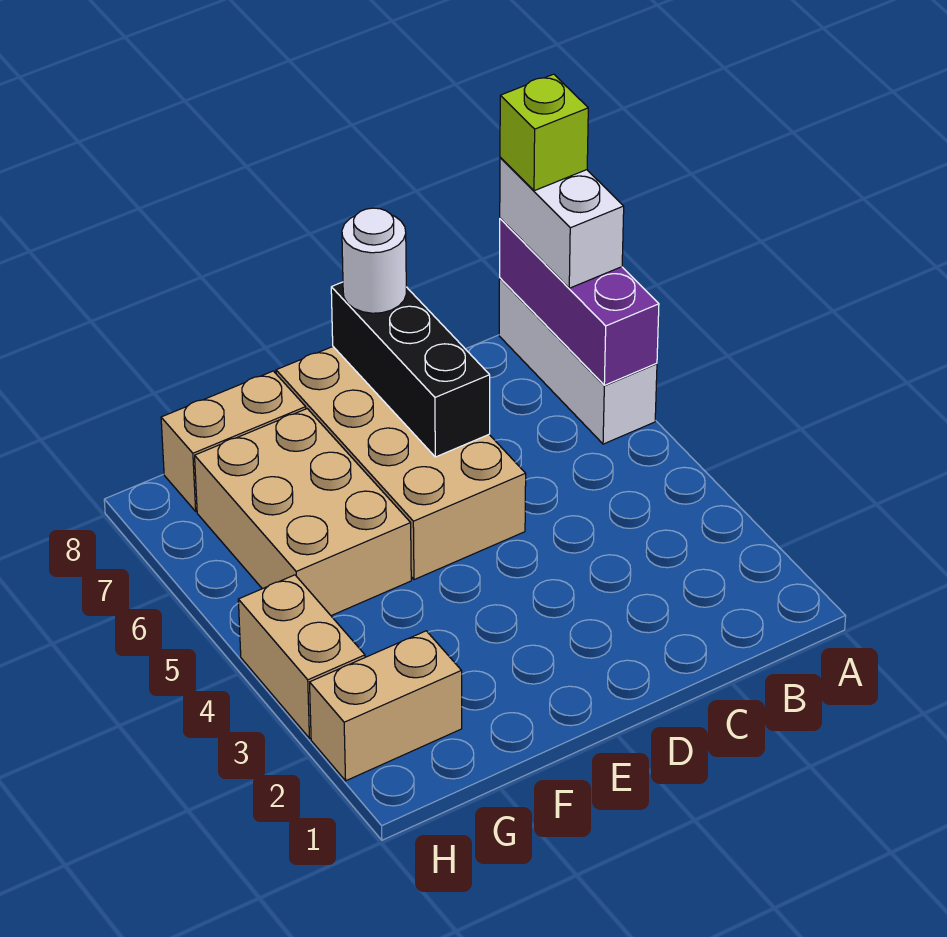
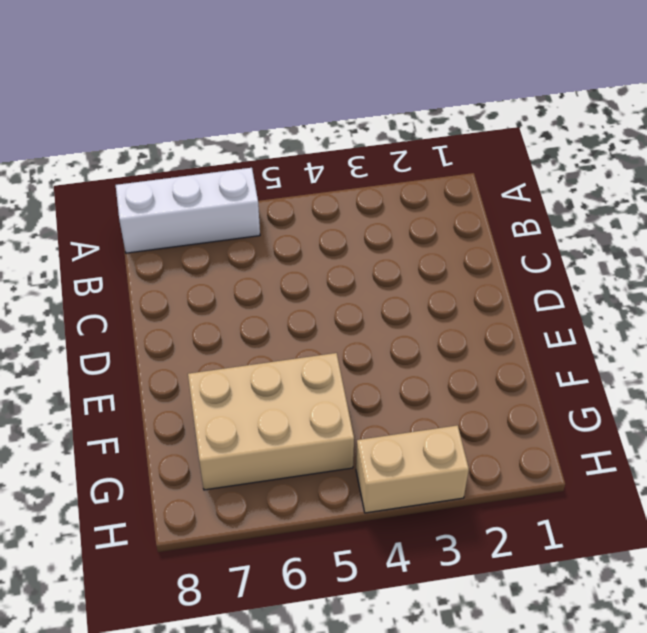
none -> tan brick D5:E8 level 1
none -> tan brick F8:G8 level 1

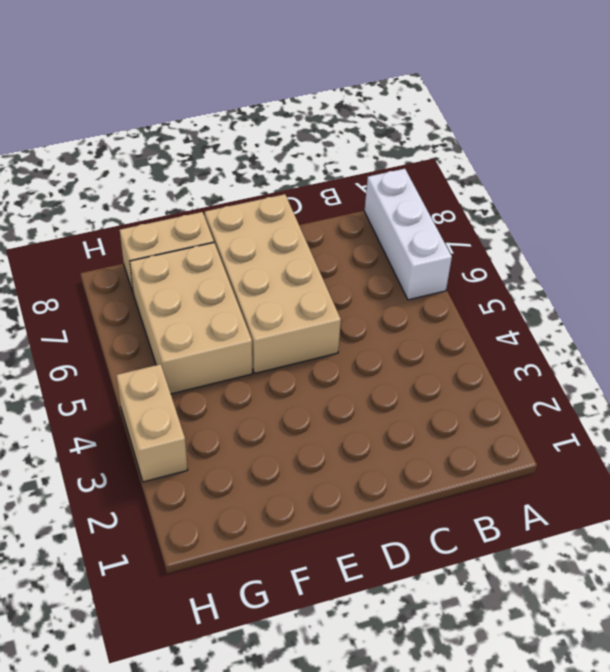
none -> tan brick G2:H2 level 1
none -> purple brick A6:A8 level 2

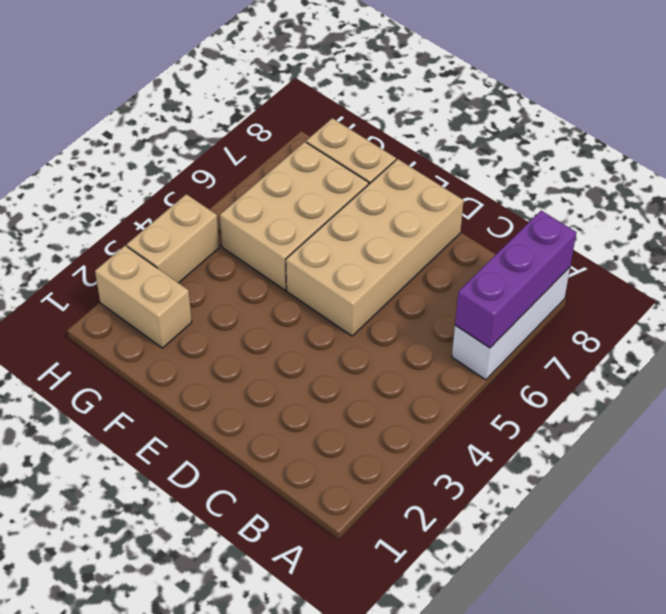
none -> black brick D6:D8 level 2
none -> white brick A7:A8 level 3

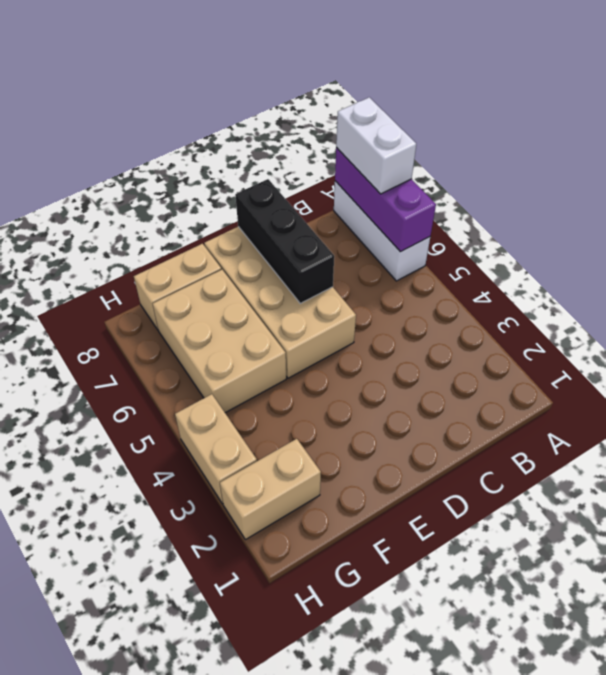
none -> white round brick D8 level 3
none -> lime brick A8 level 4

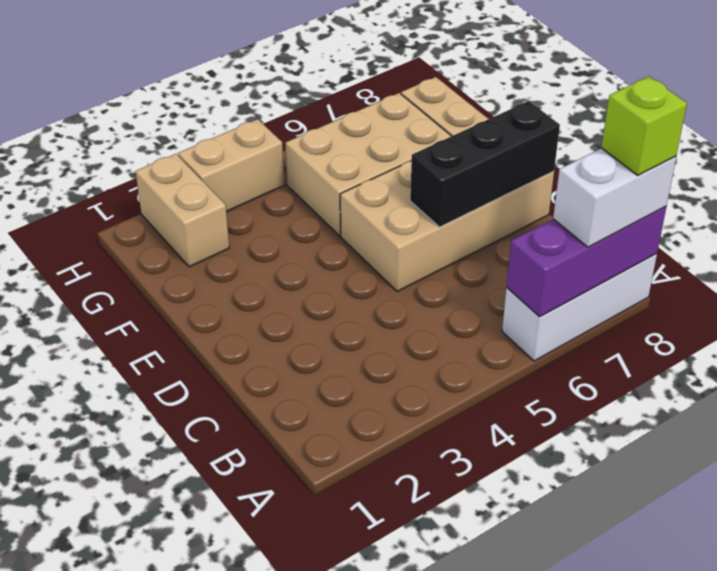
none -> white round brick D8 level 3

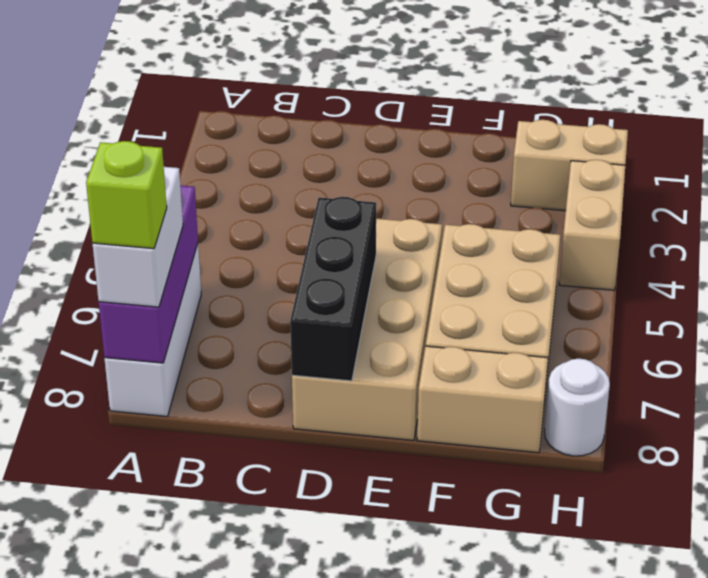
white round brick H8 level 1 -> white round brick D8 level 3

